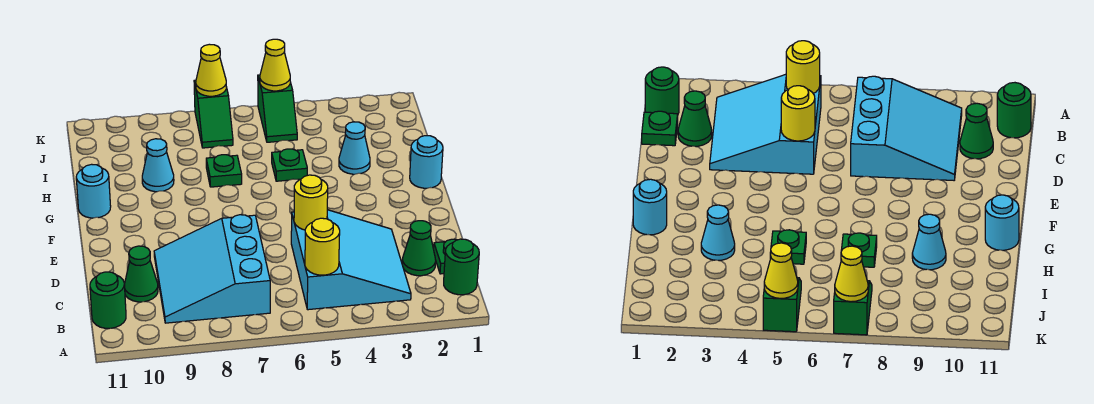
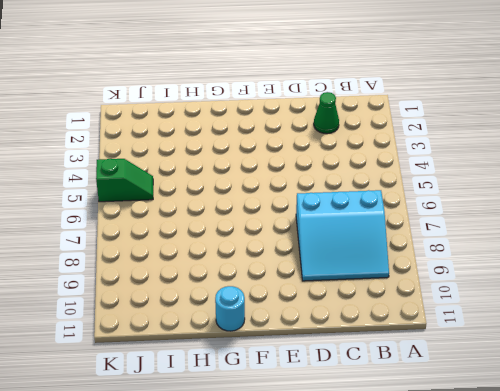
none -> green round brick B1 level 1
none -> cyan slope B3:D5 level 1 top 5
none -> green round brick B11 level 1

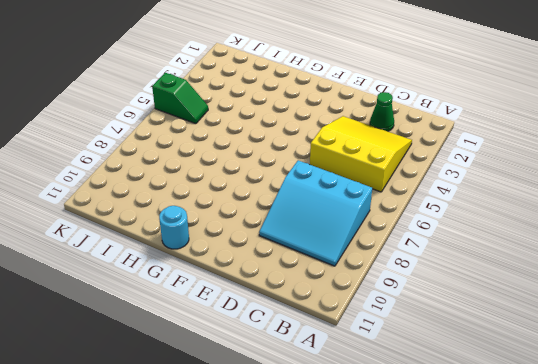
yellow slope B3:D5 level 1 top 5 -> cyan slope B3:D5 level 1 top 5
none -> green round brick B1 level 1
none -> green round brick B11 level 1
none -> green plate C1 level 1

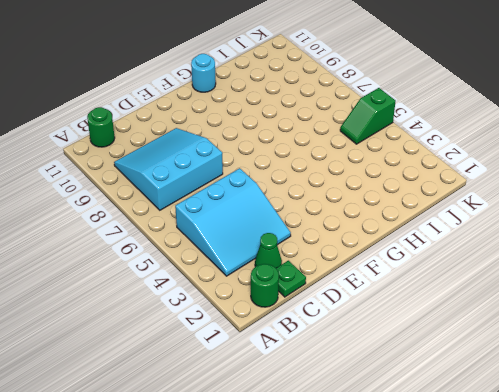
none -> green cone C10 level 1
none -> cyan round brick G1 level 1
none -> cyan cone H3 level 1

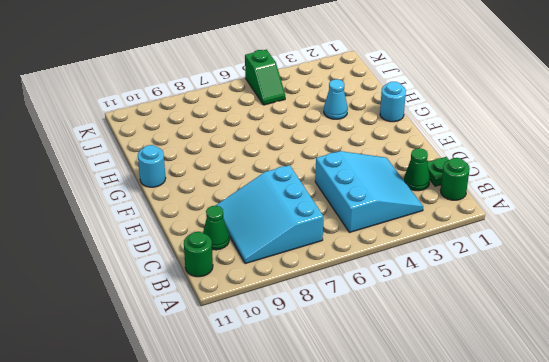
none -> green plate H5 level 1
none -> green plate H7 level 1
none -> cyan cone H9 level 1

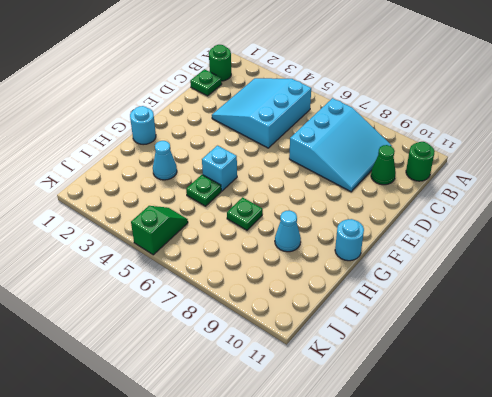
cyan brick G5 level 1 -> none
none -> green cone C2 level 1
none -> green slope J7:K7 level 1 top K
none -> yellow round brick B5 level 2

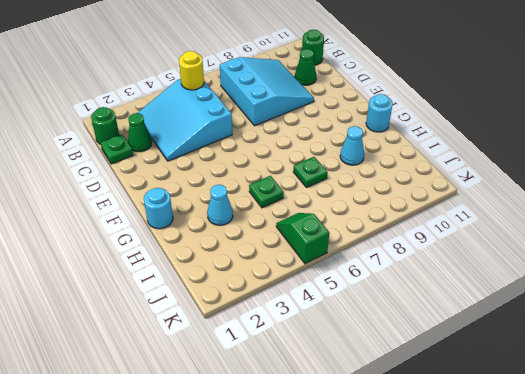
none -> green slope J7:K7 level 1 top K
none -> yellow round brick D5 level 2
none -> yellow cone K5 level 2

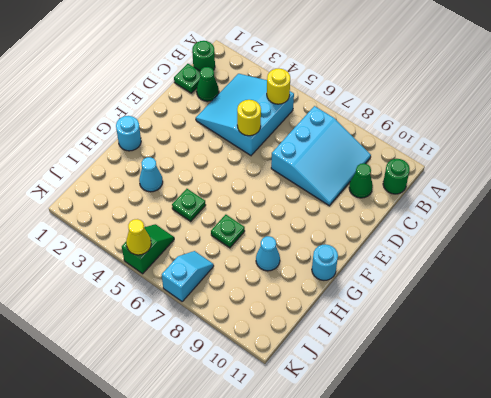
cyan slope J7:K7 level 1 top K -> green slope J7:K7 level 1 top K
none -> yellow cone K7 level 2

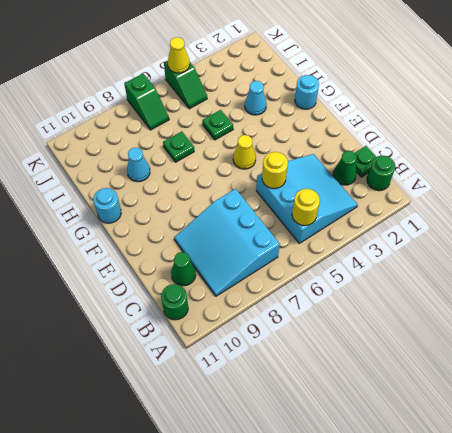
yellow cone F5 level 1 -> yellow cone K7 level 2

